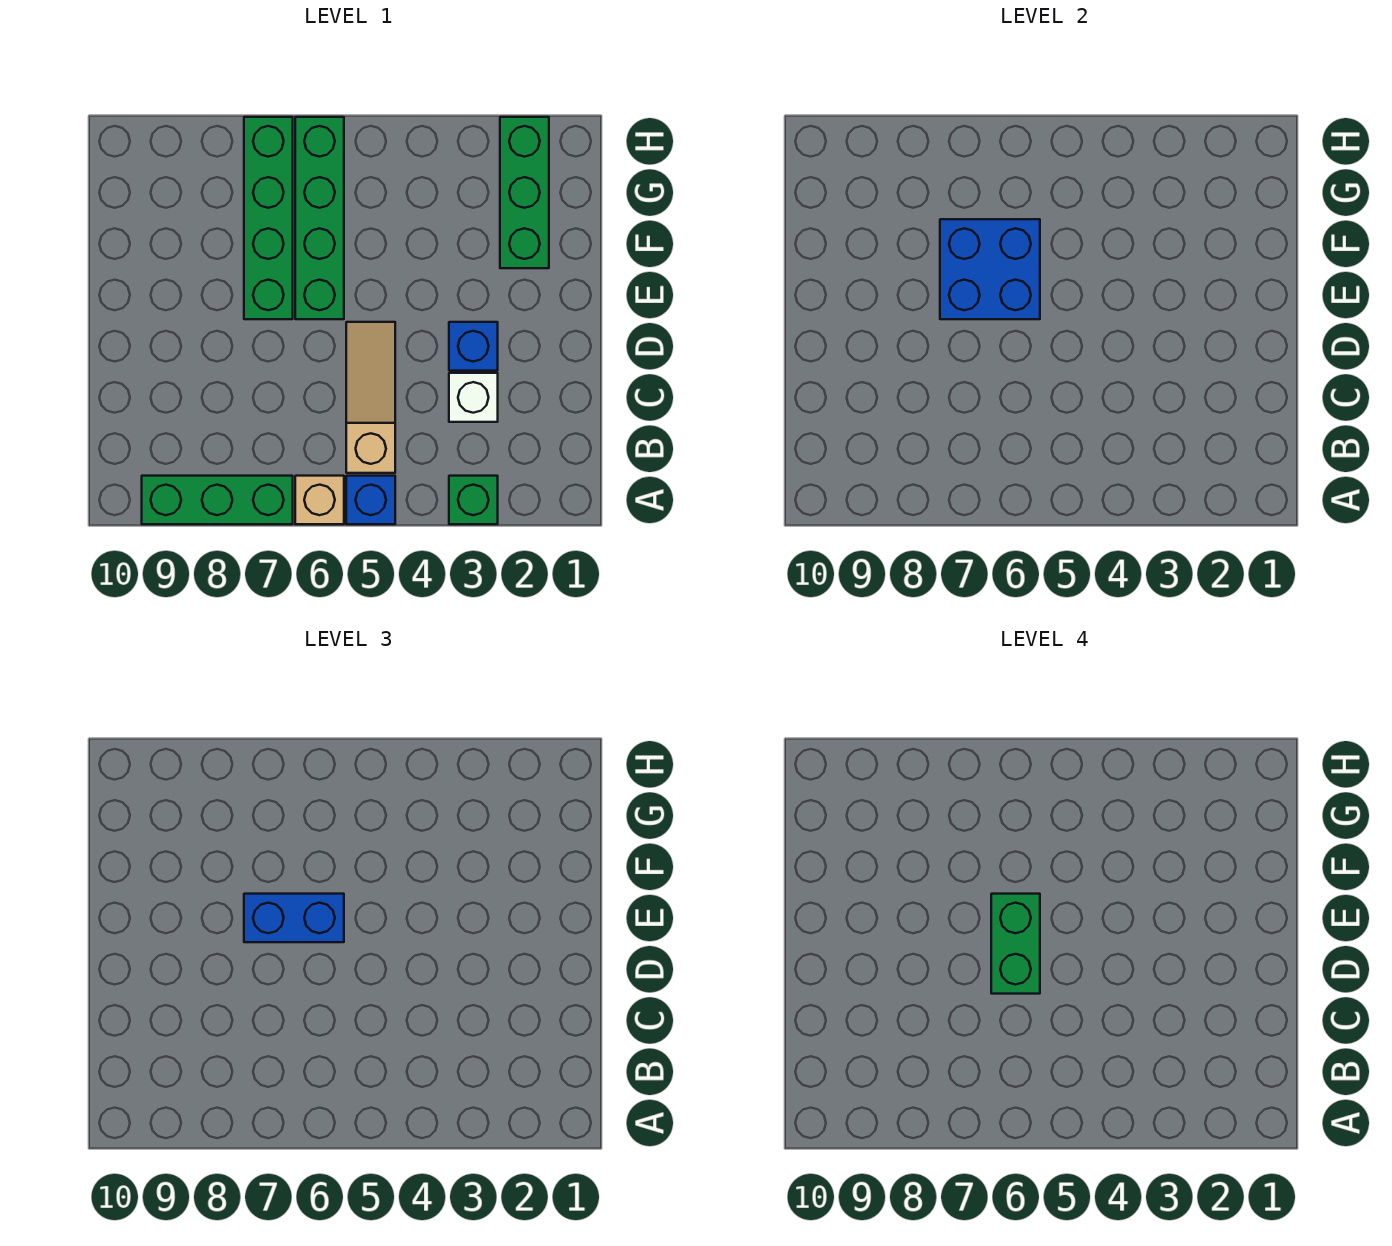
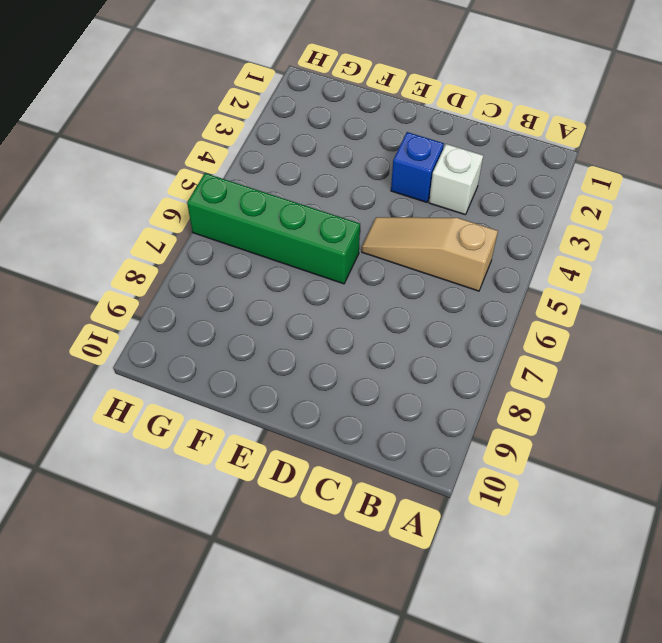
none -> green brick A3 level 1
none -> blue brick A5 level 1
none -> tan brick A6 level 1

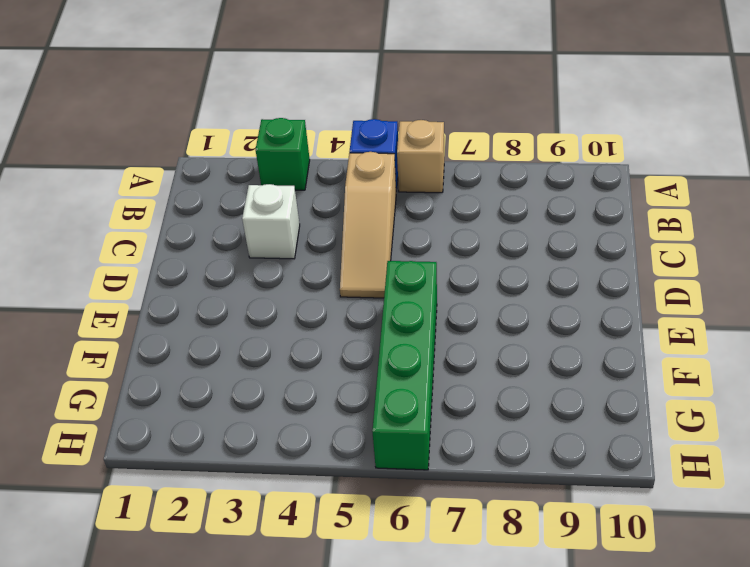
none -> green brick A7:A9 level 1
none -> blue brick D3 level 1
none -> green brick E7:H7 level 1

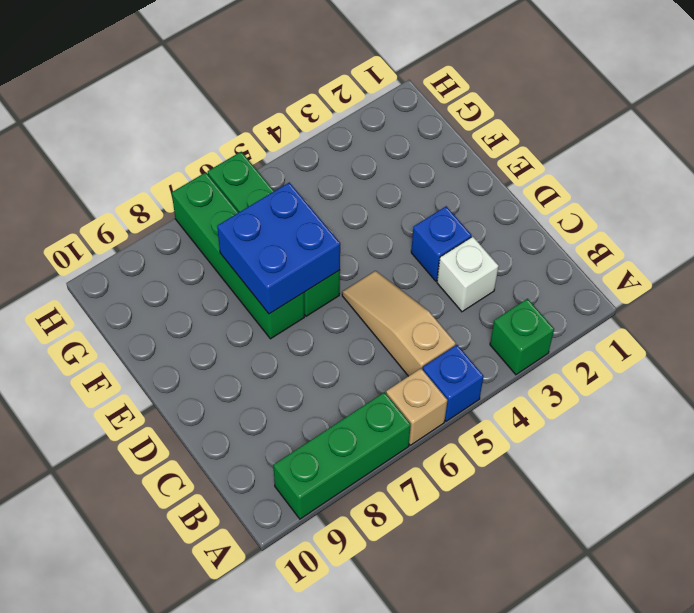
none -> green brick F2:H2 level 1
none -> blue brick E6:E7 level 3
none -> green brick D6:E6 level 4

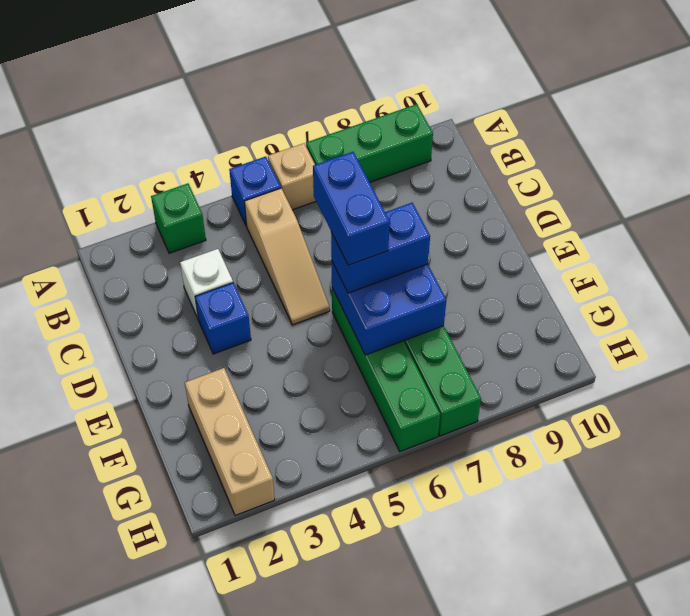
blue brick D6:E6 level 4 -> green brick D6:E6 level 4
tan brick F2:H2 level 1 -> green brick F2:H2 level 1

